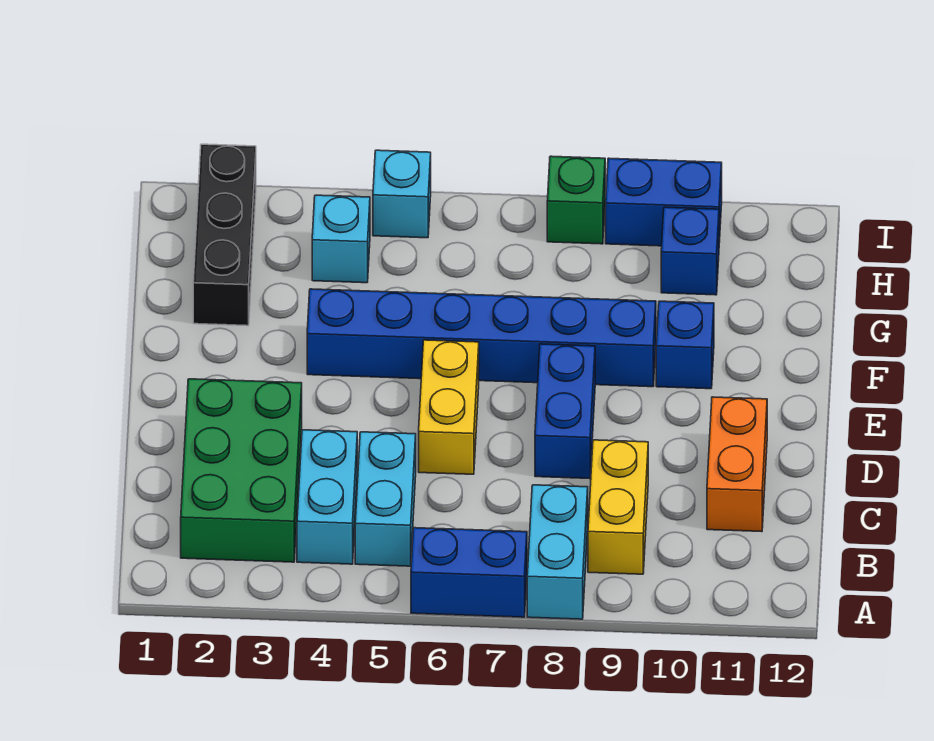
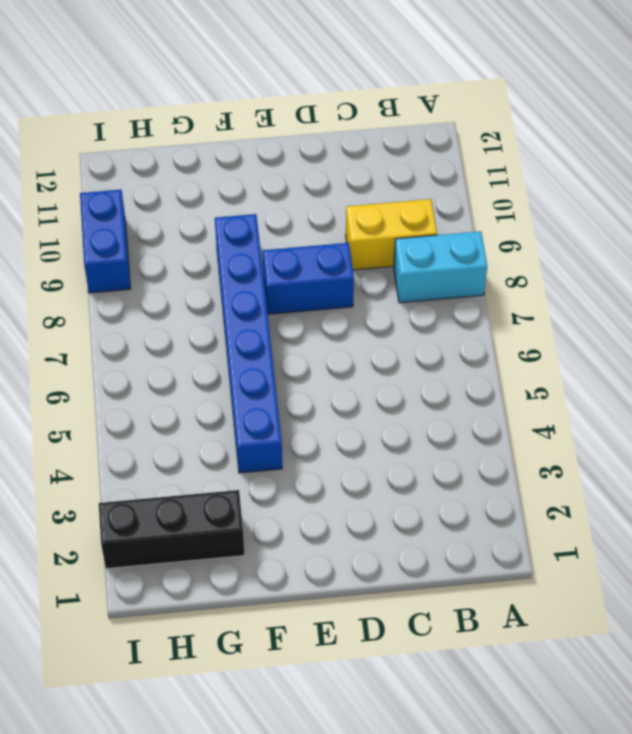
none -> blue brick A6:A7 level 1
none -> green brick B2:D3 level 1
none -> cyan brick B4:C4 level 1

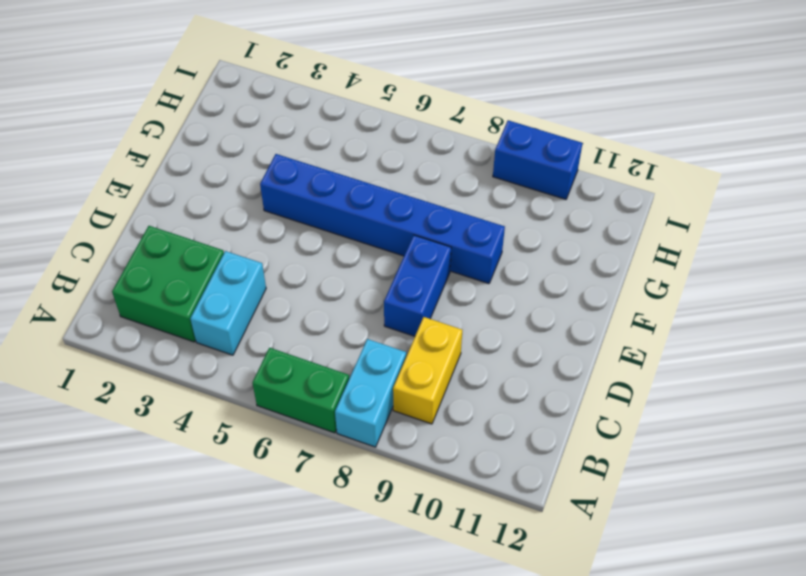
green brick A6:A7 level 1 -> blue brick A6:A7 level 1
green brick B2:C3 level 1 -> green brick B2:D3 level 1
none -> cyan brick B5:C5 level 1
none -> orange brick C11:D11 level 1
none -> yellow brick D6:E6 level 1

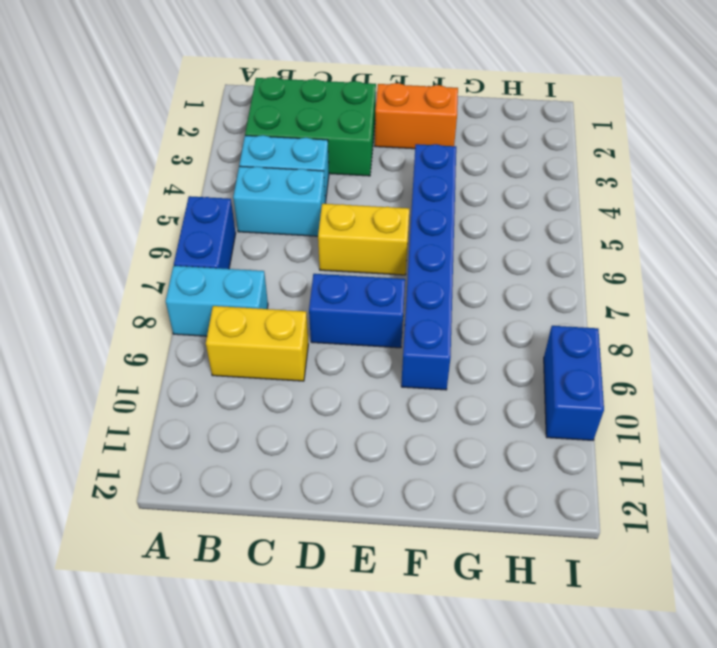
orange brick E2:F2 level 1 -> orange brick C11:D11 level 1
none -> blue brick F10 level 1
none -> black brick G2:I2 level 1
none -> cyan brick H4 level 1

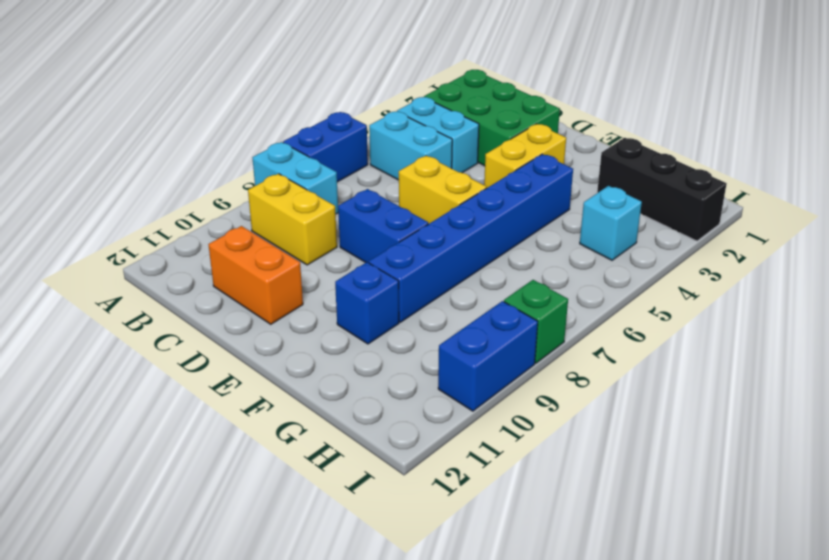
yellow brick E3:E4 level 1 -> none
none -> blue brick H10 level 1
none -> cyan brick I5 level 1

